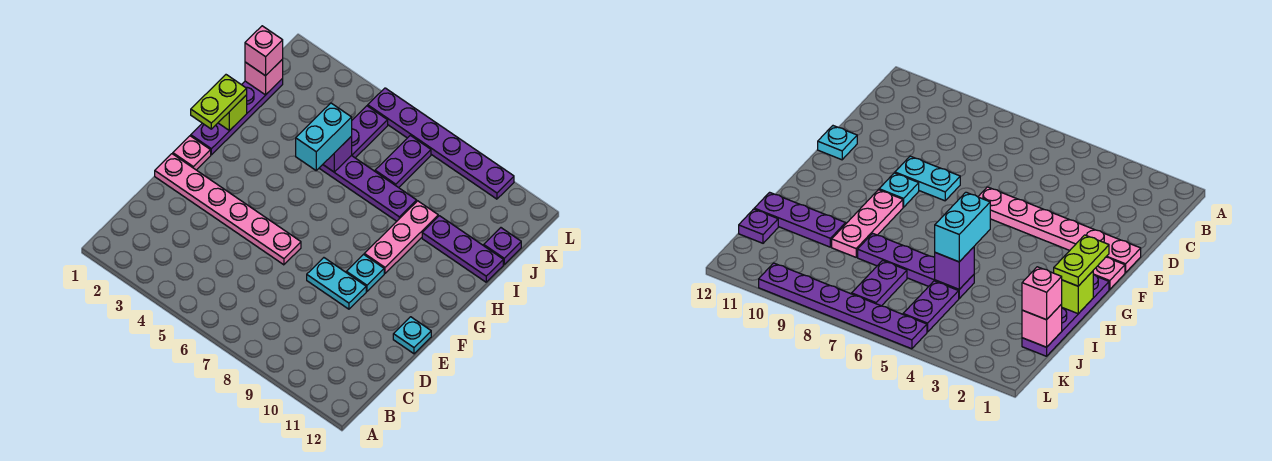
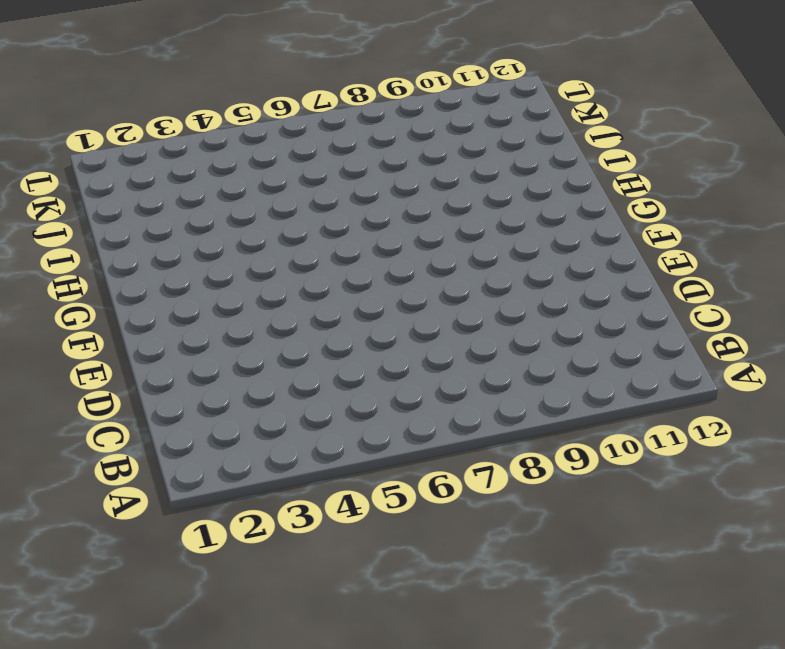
none -> pink plate E1:E6 level 1
none -> cyan plate E8:E9 level 1
none -> cyan plate E12 level 1

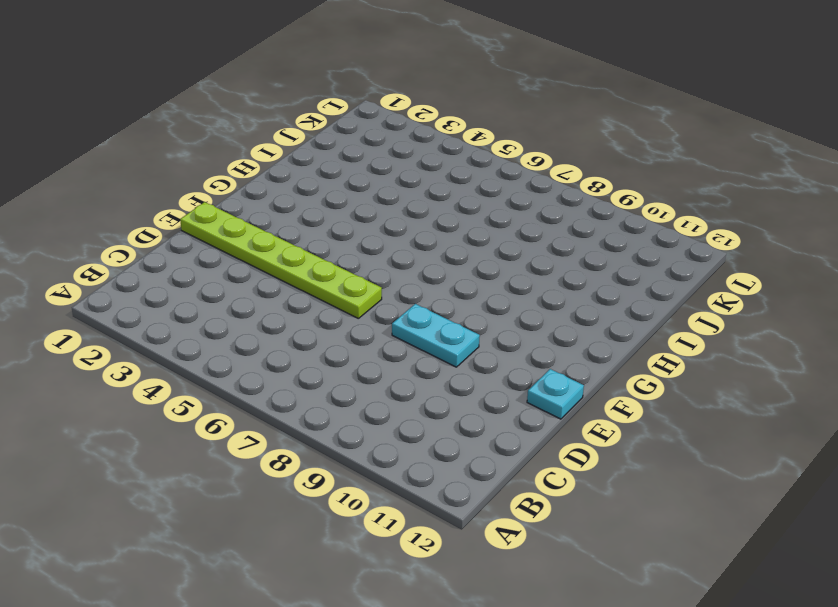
lime plate E1:E6 level 1 -> pink plate E1:E6 level 1
none -> pink plate F1 level 1
none -> cyan plate F9 level 1
none -> purple plate G1:J1 level 1

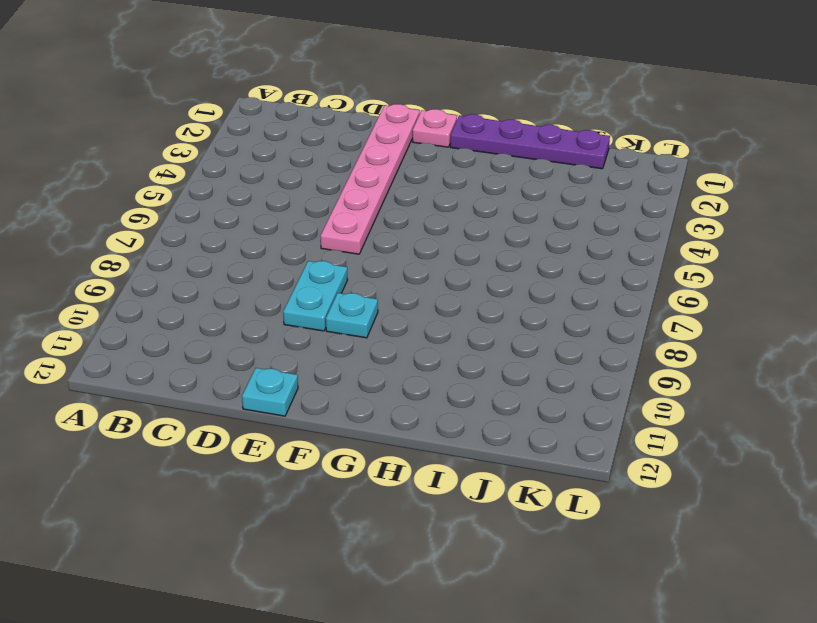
none -> pink plate G9:I9 level 1
none -> purple plate I5:I8 level 1
none -> purple plate I10:I12 level 1

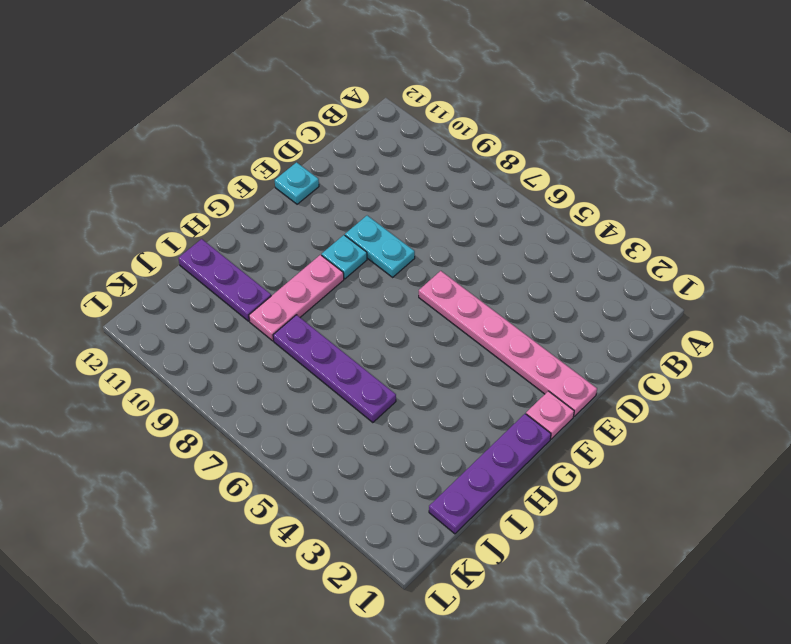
none -> purple plate J5:K5 level 1
none -> purple plate J7:K7 level 1
none -> purple plate J12 level 1

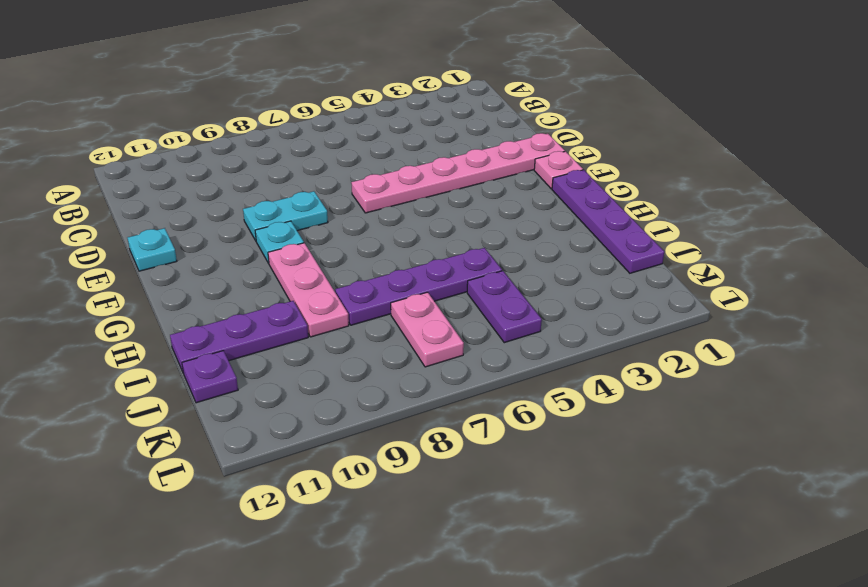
pink plate J7:K7 level 1 -> purple plate J7:K7 level 1
none -> purple plate L5:L10 level 1
none -> lime brick H1 level 2
none -> purple brick I5 level 2

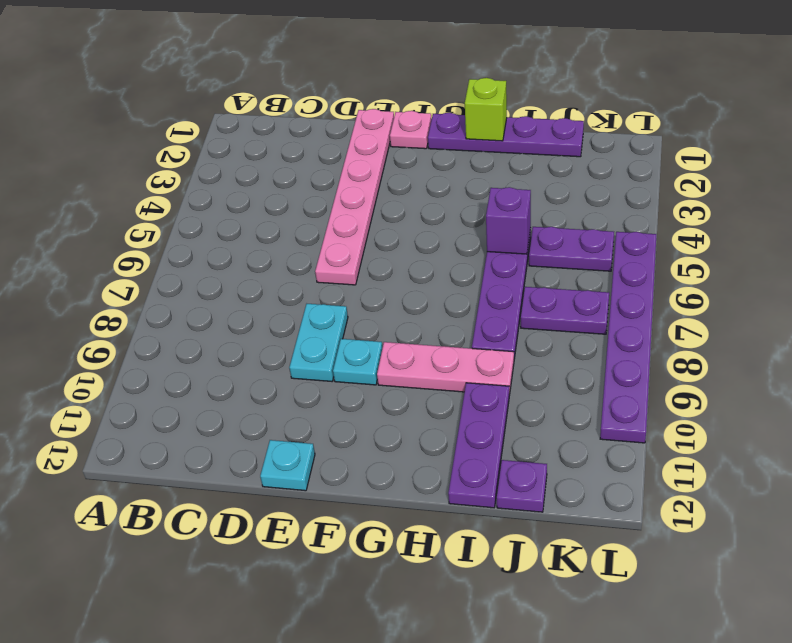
none -> pink brick J1 level 2
none -> lime plate G1:H1 level 3
none -> cyan brick H5:I5 level 3

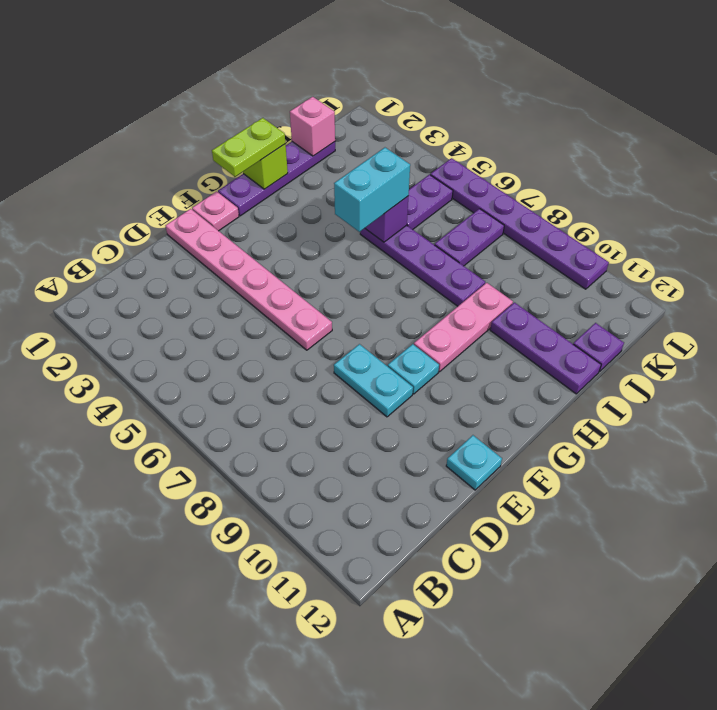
none -> pink brick J1 level 3

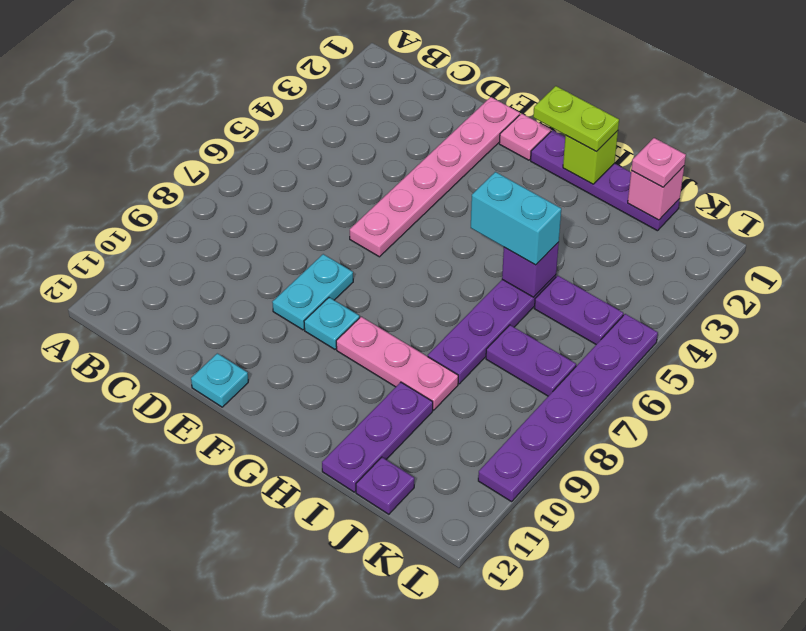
pink plate J1 level 3 -> pink brick J1 level 3

